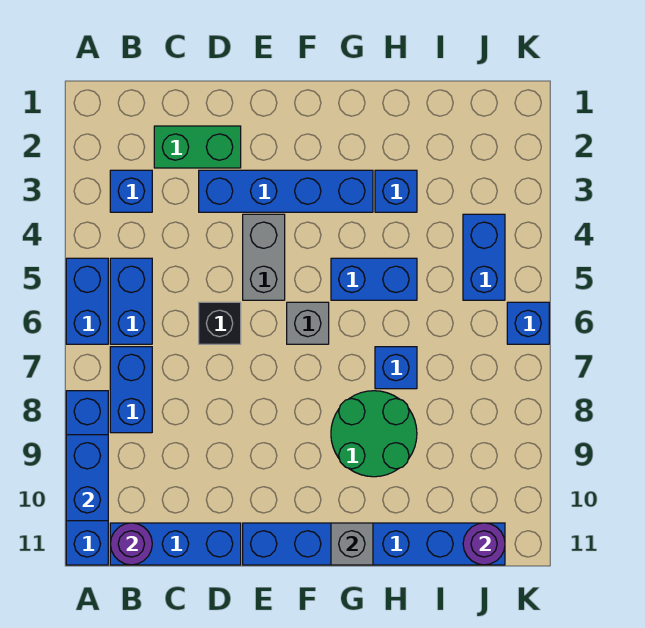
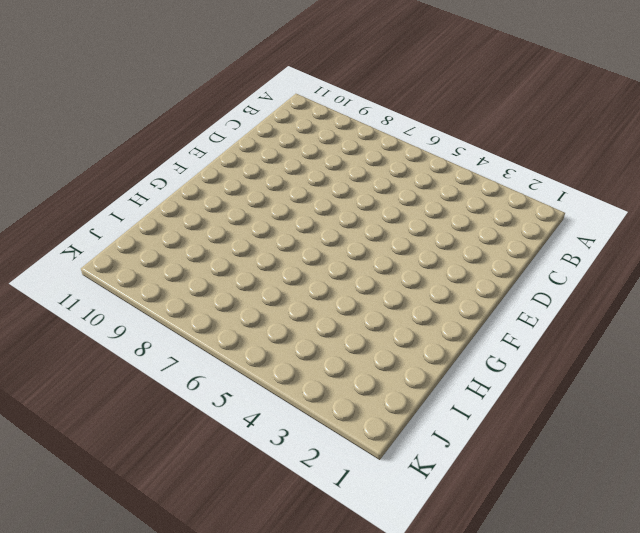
none -> blue brick A5:A6 level 1
none -> blue brick A8:A11 level 1
none -> blue brick B3 level 1

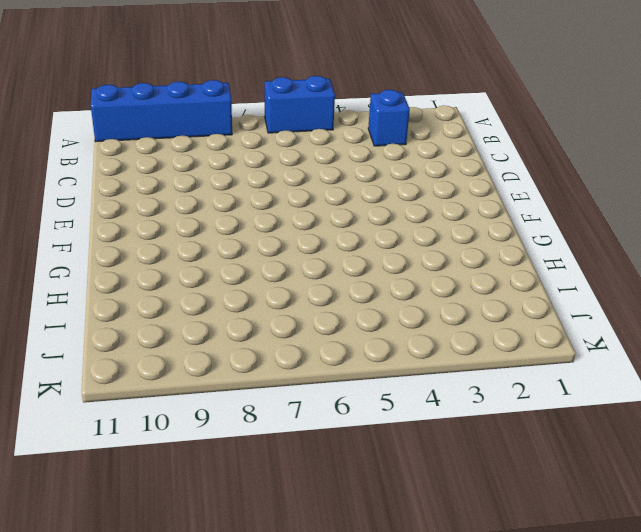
none -> blue brick B5:B6 level 1
none -> blue brick B7:B8 level 1
none -> blue brick B11:D11 level 1

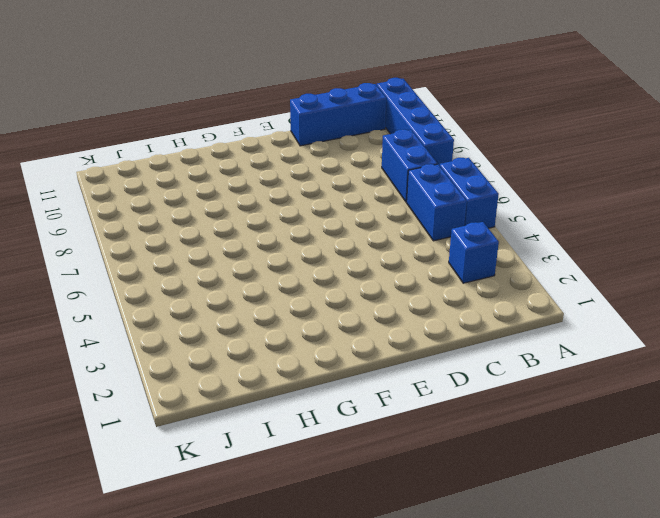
none -> green brick C2:D2 level 1
none -> blue brick D3:G3 level 1
none -> black brick D6 level 1

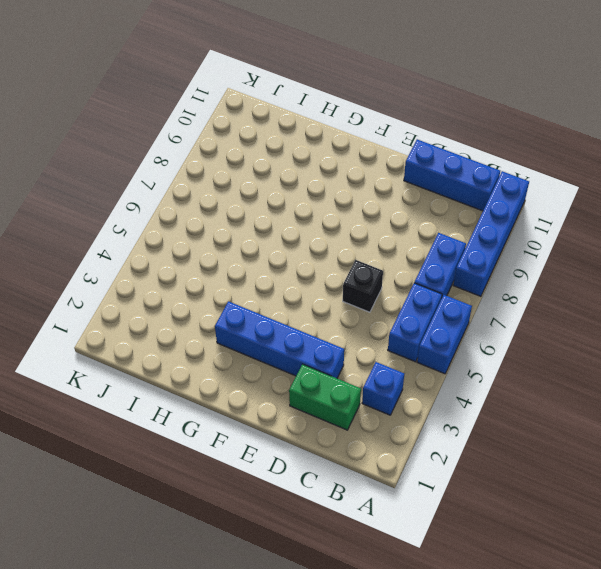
none -> grey brick E4:E5 level 1
none -> blue brick E11:J11 level 1
none -> grey brick F6 level 1

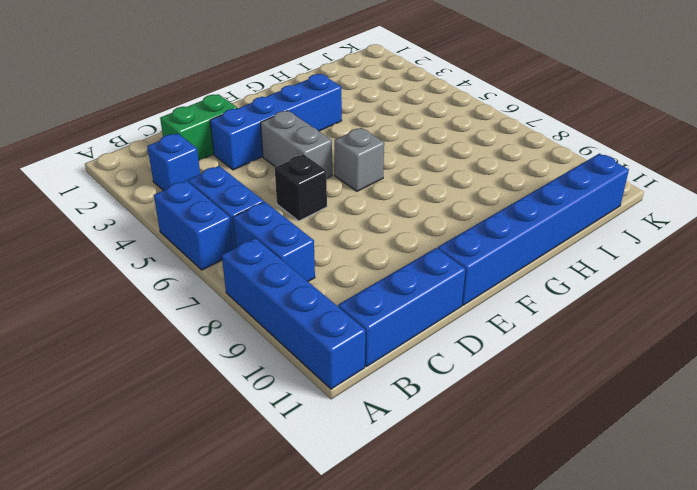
none -> blue brick G5:H5 level 1
none -> green round brick G8:H9 level 1
none -> blue brick H3 level 1

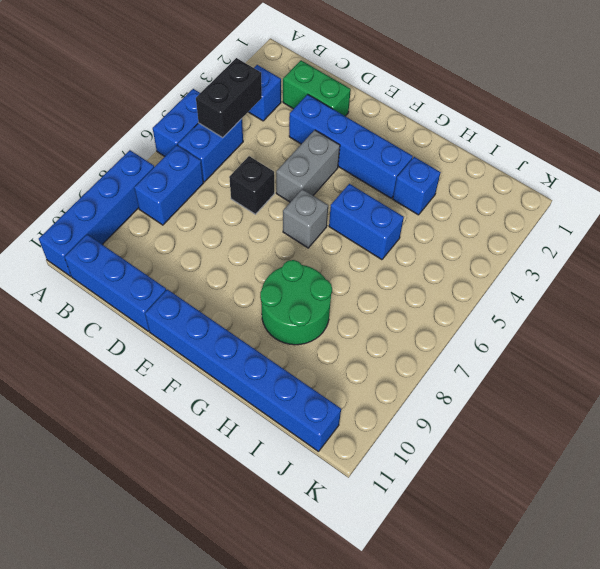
black brick B4:B5 level 2 -> none
none -> blue brick H7 level 1
none -> blue brick J4:J5 level 1
none -> blue brick K6 level 1

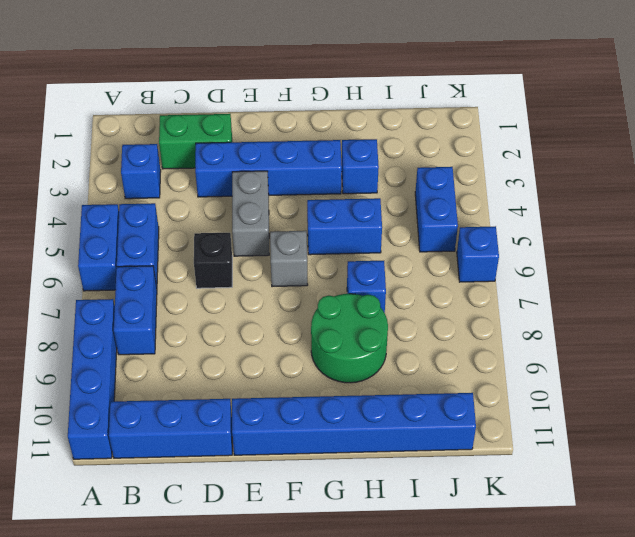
none -> blue brick A9:A10 level 2
none -> purple round brick B11 level 2
none -> grey brick G11 level 2

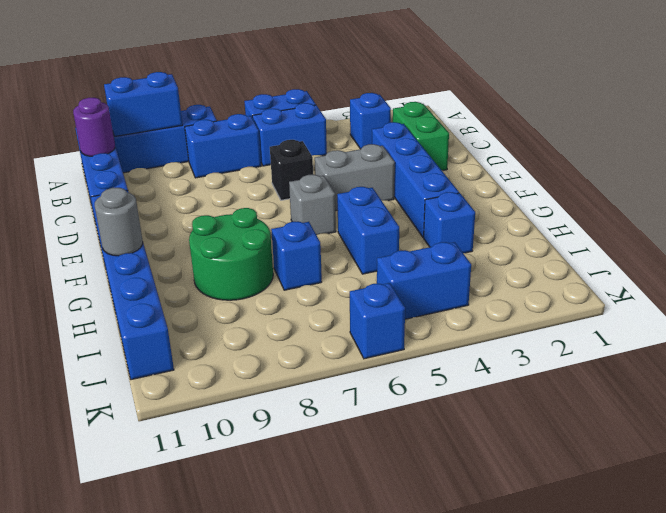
grey round brick G11 level 2 -> grey brick G11 level 2
none -> purple round brick J11 level 2

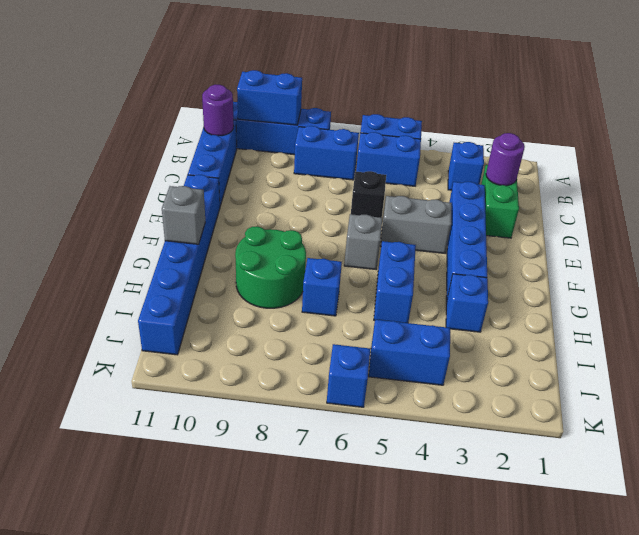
purple round brick C2 level 2 -> purple round brick J11 level 2

